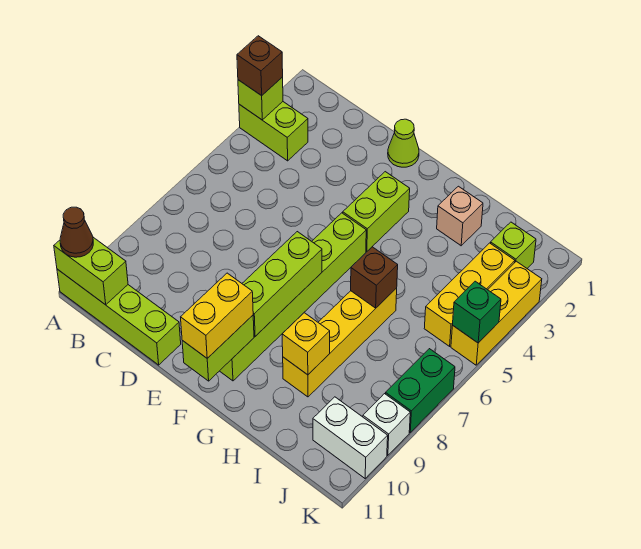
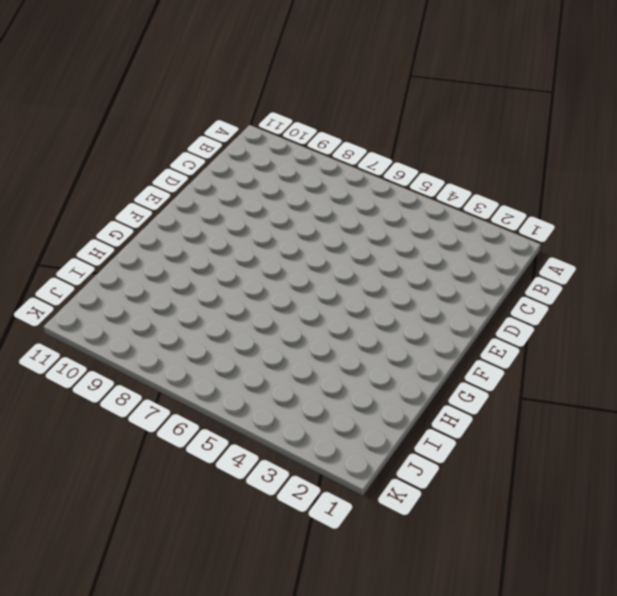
none -> lime brick A3:B3 level 1
none -> lime brick A11:D11 level 1
none -> lime cone E1 level 1

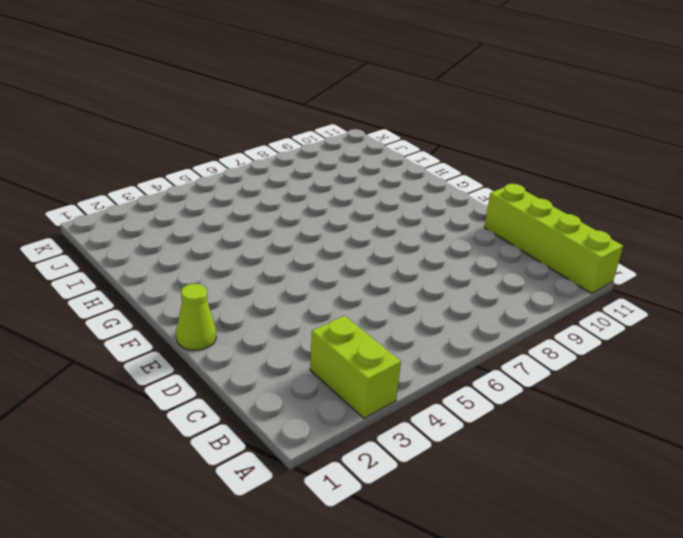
none -> lime brick F3:F4 level 1
none -> lime brick F5:F10 level 1
none -> tan brick H2 level 1

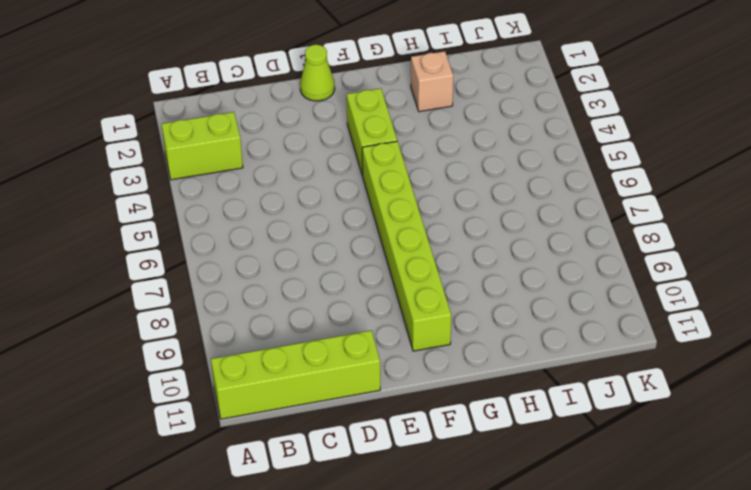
none -> yellow brick H6:H9 level 1
none -> lime brick J2 level 1
none -> yellow brick J3:J5 level 1

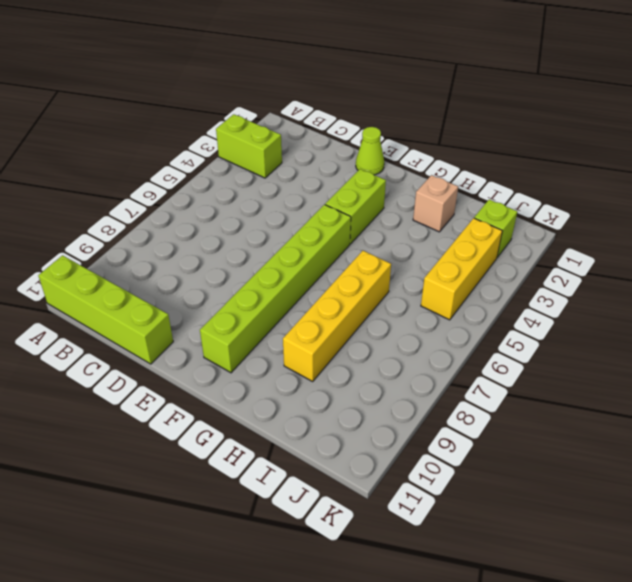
none -> white brick J10:K10 level 1
none -> yellow brick K3:K5 level 1
none -> green brick K7:K8 level 1

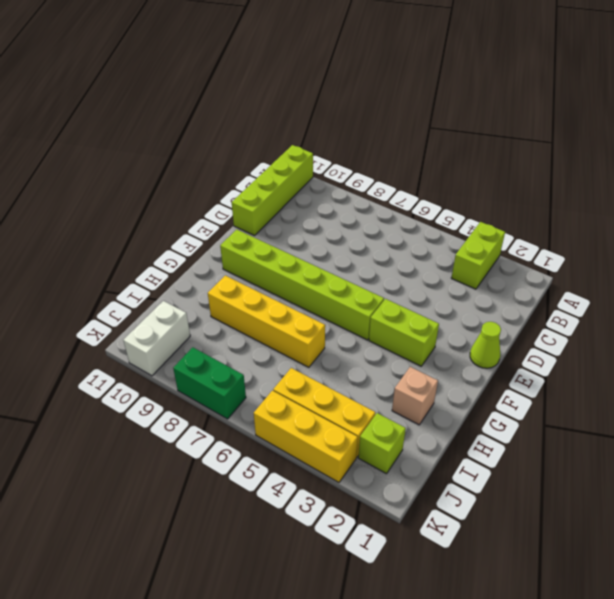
none -> white brick K9 level 1
none -> lime brick A3 level 2
none -> lime brick A11:B11 level 2

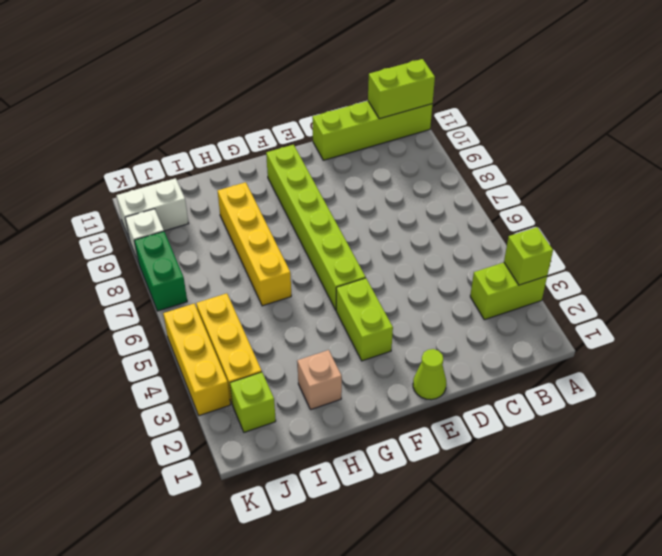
none -> lime brick F7:F9 level 2
none -> lime brick F10:F11 level 2
none -> brown brick H6 level 2

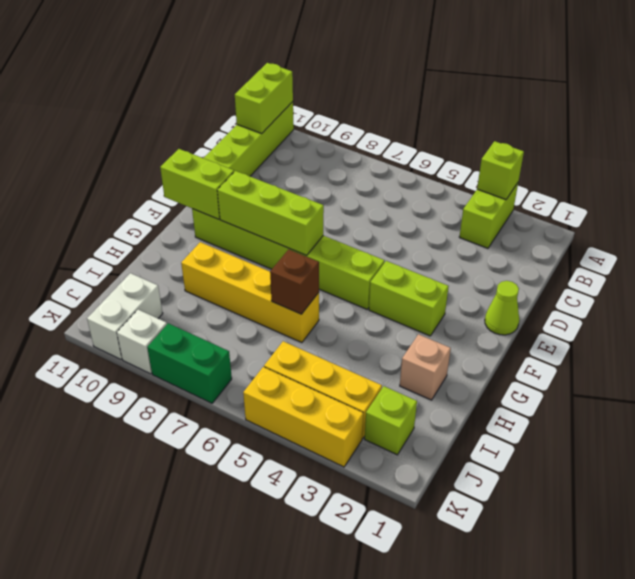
none -> yellow brick H9 level 2
none -> green brick K5 level 2
none -> brown brick A3 level 3

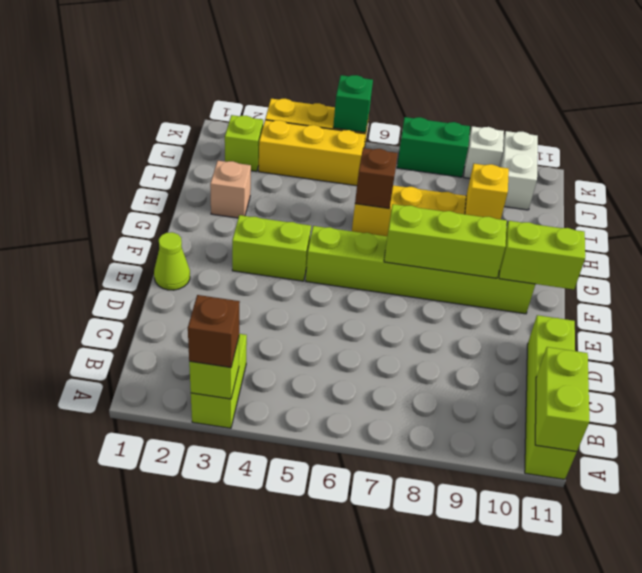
none -> brown cone A11 level 3
none -> yellow brick F10:F11 level 3

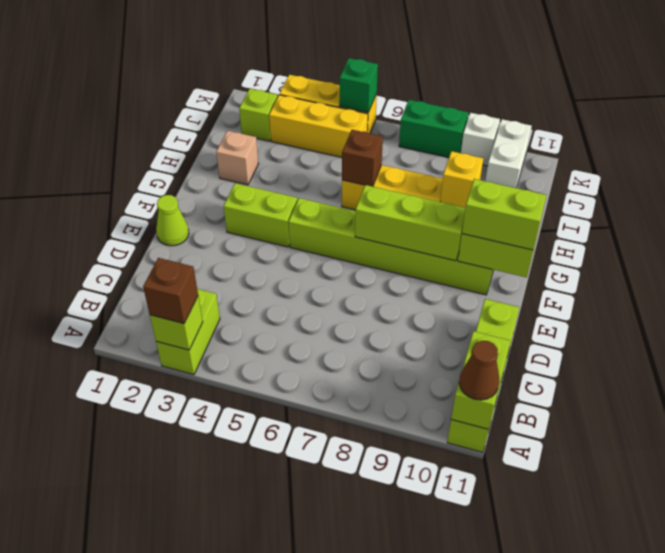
lime brick F10:F11 level 3 -> yellow brick F10:F11 level 3

